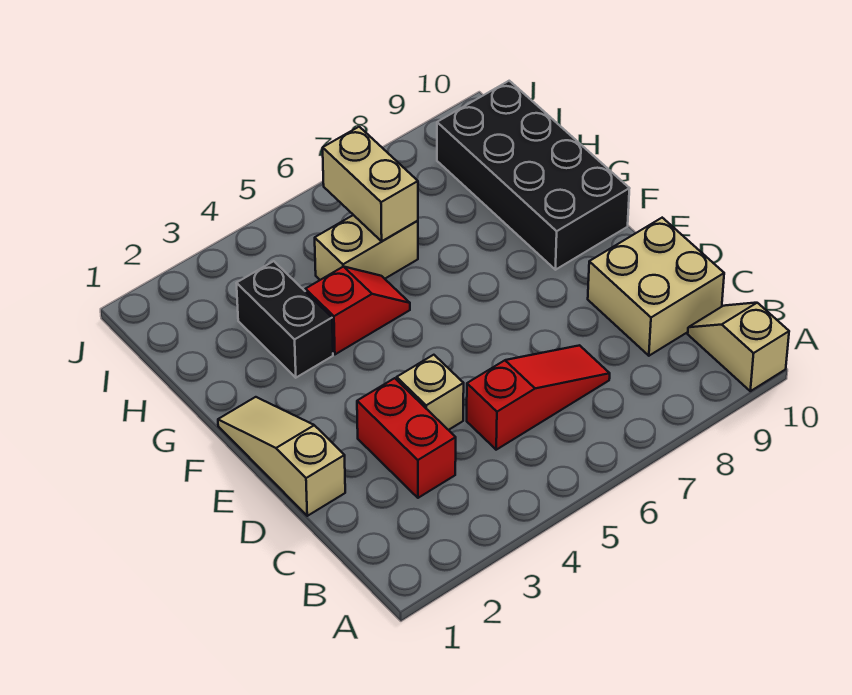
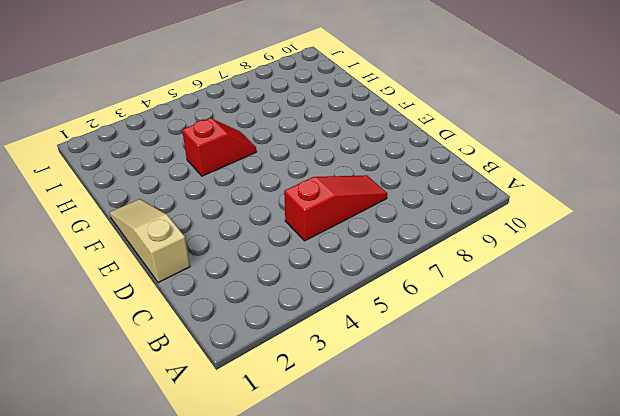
none -> tan slope A10:B10 level 1 top A
none -> red brick C3:D3 level 1

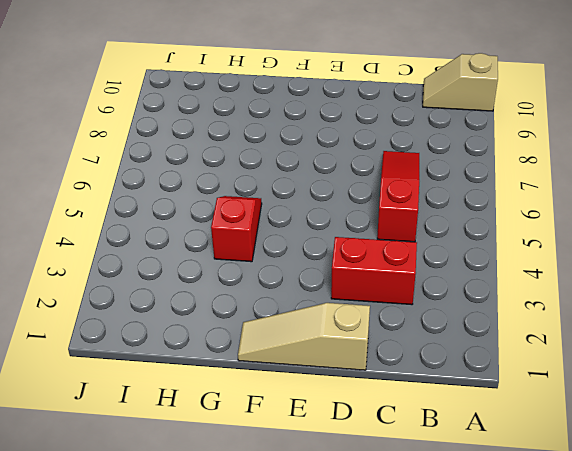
none -> tan brick C9:D10 level 1
none -> tan brick D4 level 1

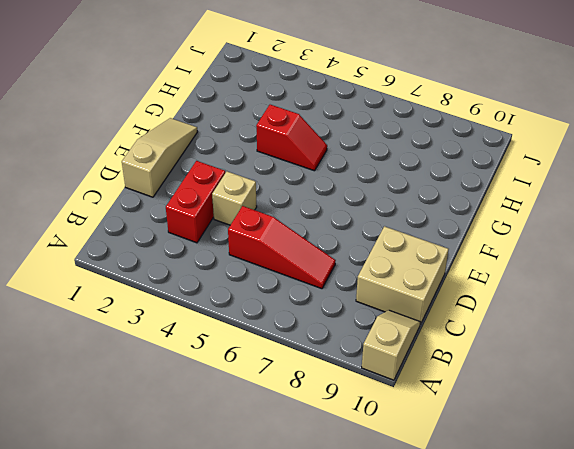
none -> black brick F9:I10 level 1
none -> black brick G3:H3 level 1

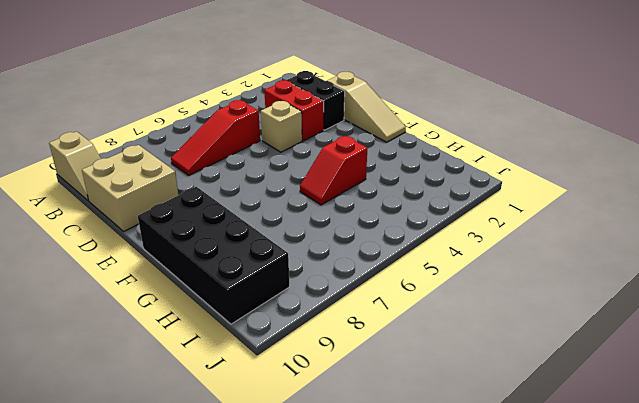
black brick C2:D2 level 1 -> black brick G3:H3 level 1
none -> tan brick H5:H6 level 1
none -> tan brick H6:I6 level 2

